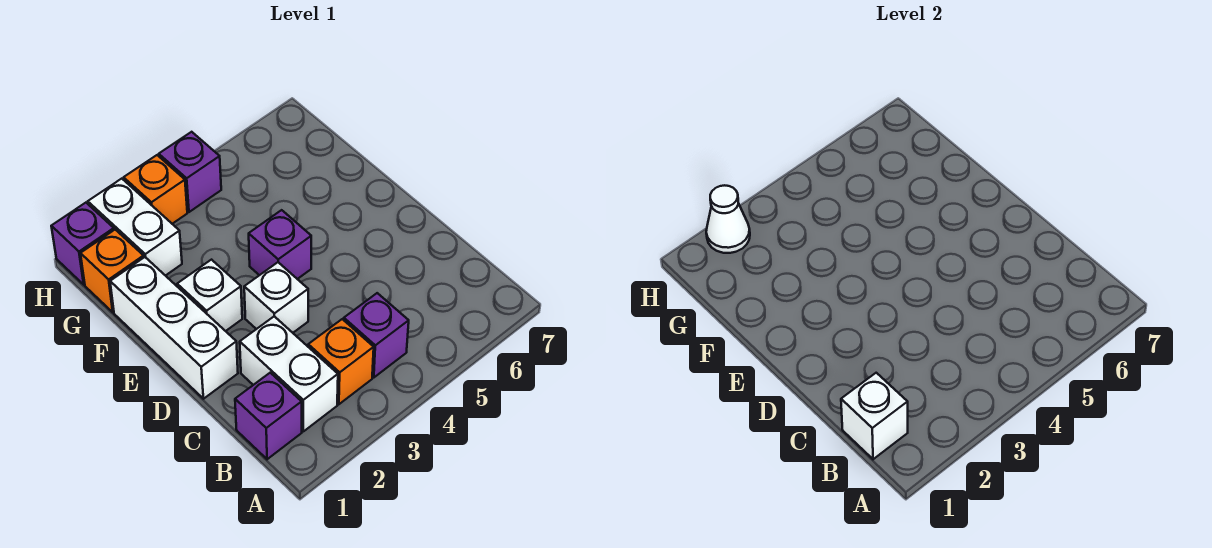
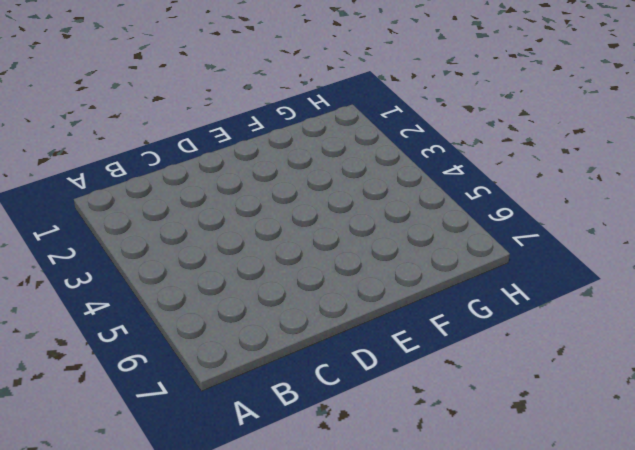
none -> purple brick B1 level 1
none -> white brick B2:C2 level 1
none -> orange brick B3 level 1

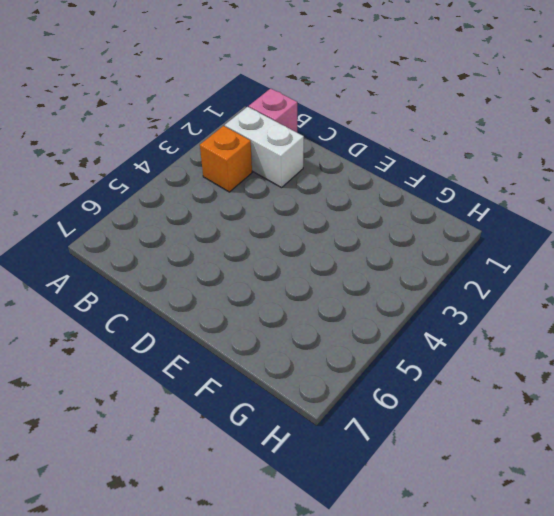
pink brick B1 level 1 -> purple brick B1 level 1
none -> purple brick B4 level 1
none -> white brick D1:F1 level 1
none -> white brick D3 level 1

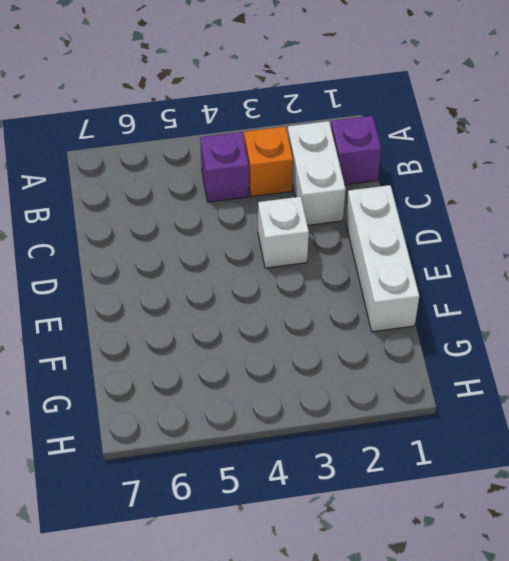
none -> white brick E2 level 1
none -> purple brick E4 level 1
none -> orange brick G1 level 1

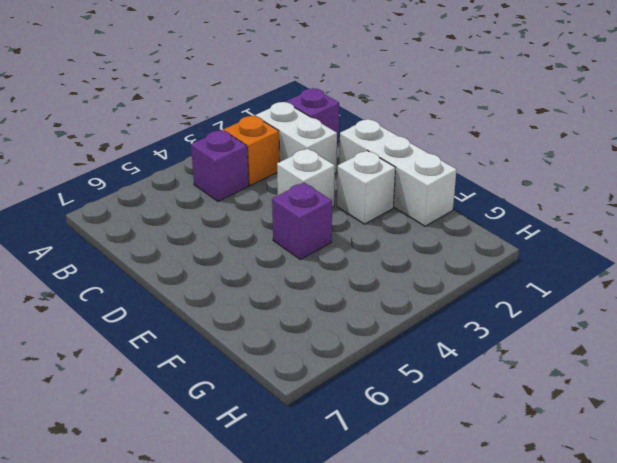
none -> orange brick G1 level 1
none -> white brick G2:H2 level 1
none -> purple brick H1 level 1

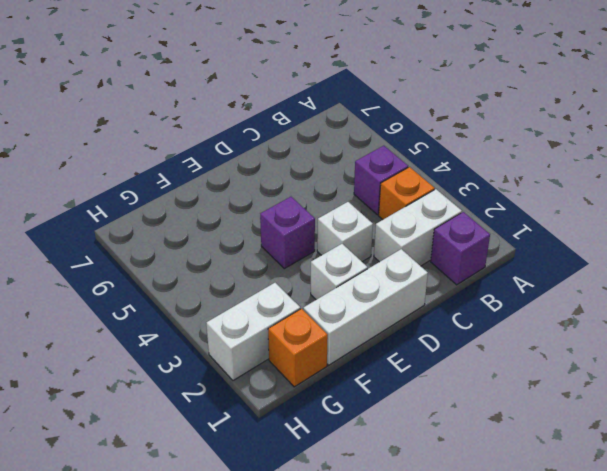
none -> purple brick H1 level 1
none -> orange brick H3 level 1
none -> purple brick H4 level 1

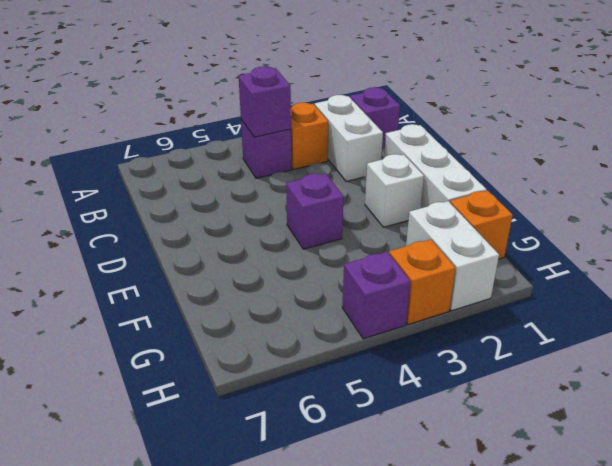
purple brick B4 level 2 -> purple brick H1 level 1
none -> white brick D3 level 1
none -> white brick B1 level 2
none -> white cone H2 level 2

